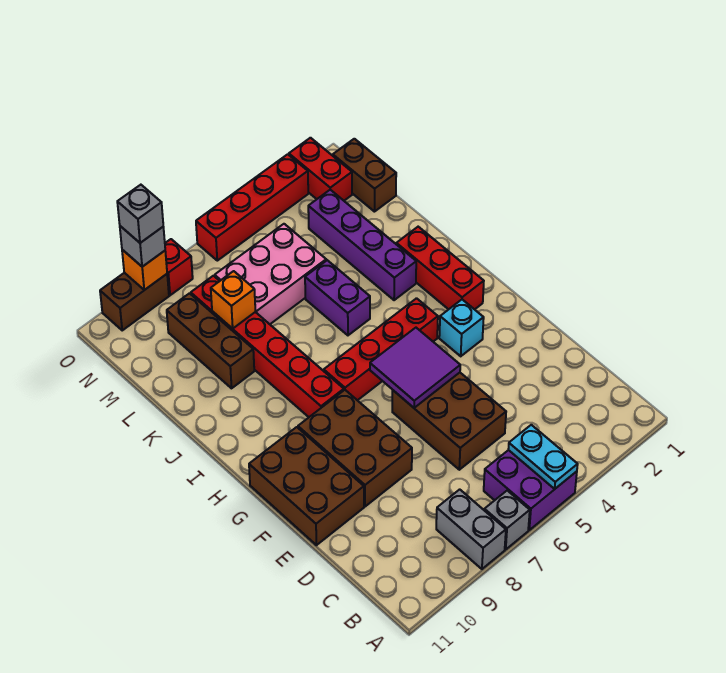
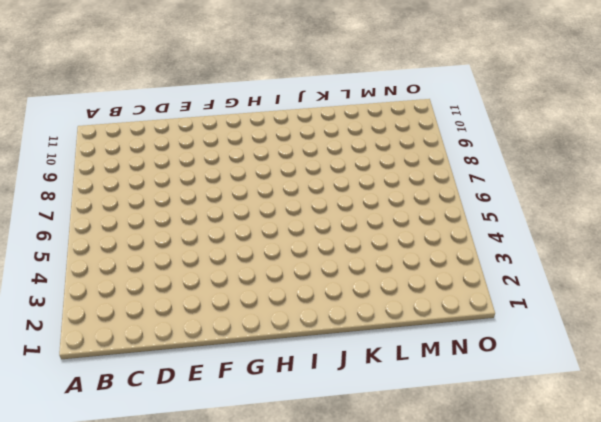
none -> purple brick A5:B6 level 1
none -> grey brick A7 level 1
none -> grey brick A8:B8 level 1

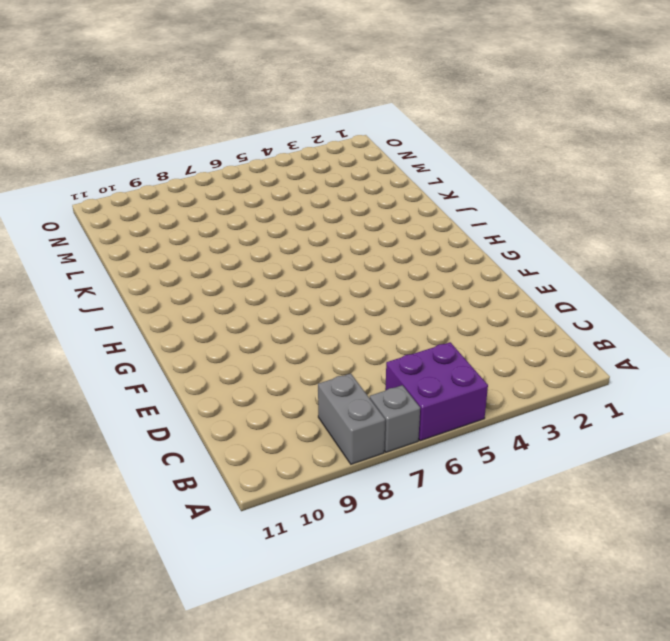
none -> brown brick D5:F6 level 1
none -> brown brick E8:G9 level 1
none -> brown brick E10:G11 level 1

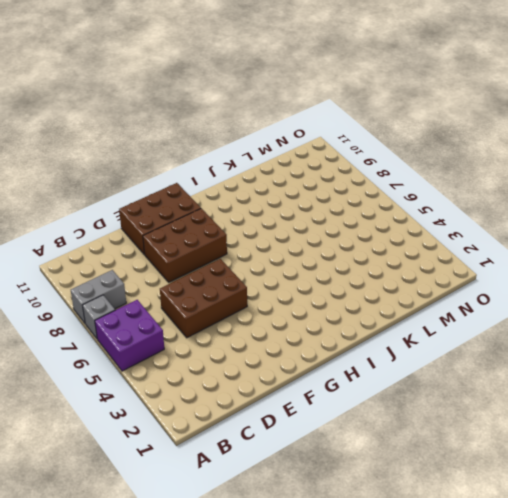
none -> cyan brick G3 level 1
none -> red brick H2:J2 level 1
none -> red brick H4:H7 level 1

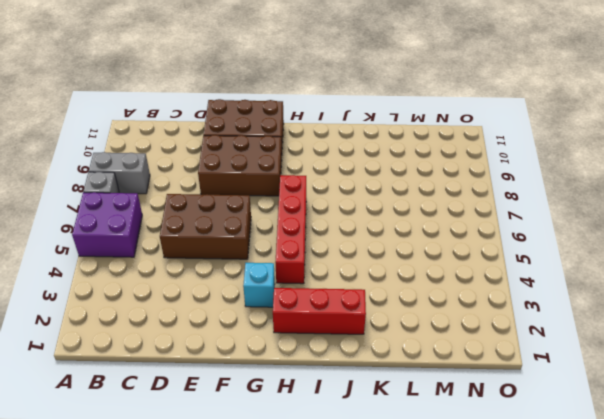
none -> red brick H8:M8 level 1
none -> purple brick J3:M3 level 1
none -> purple brick J5:K5 level 1

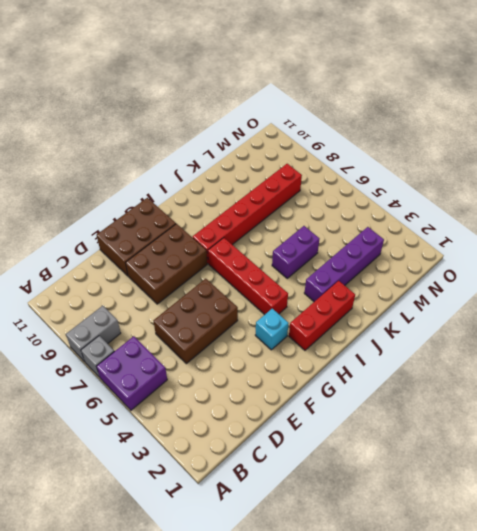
none -> brown brick K9:M9 level 1
none -> pink brick L5:M7 level 1
none -> brown brick M1:N1 level 1

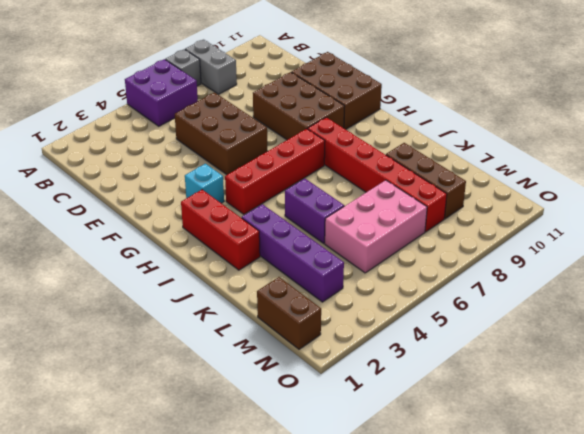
none -> red brick N2:O2 level 1
none -> red brick O3:O6 level 1
none -> red brick O8 level 1

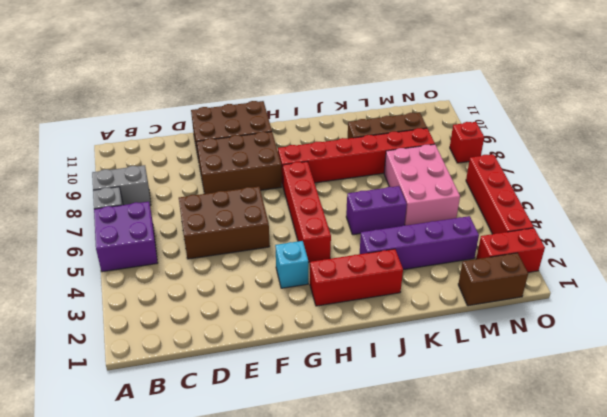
none -> brown brick O9:O10 level 1
none -> cyan plate A5:B5 level 2
none -> purple tile F5:G6 level 2

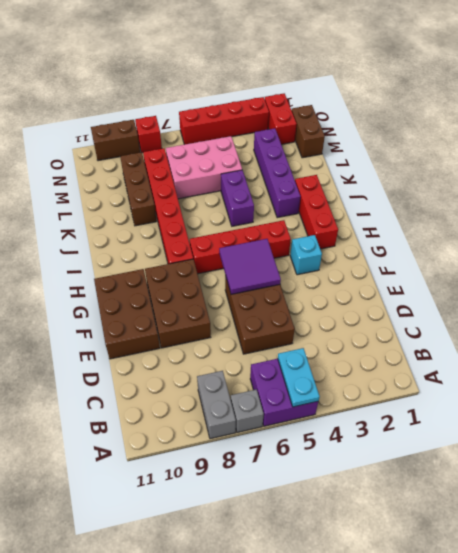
none -> orange brick L8 level 2
none -> orange brick O9 level 2
none -> grey brick O9 level 3

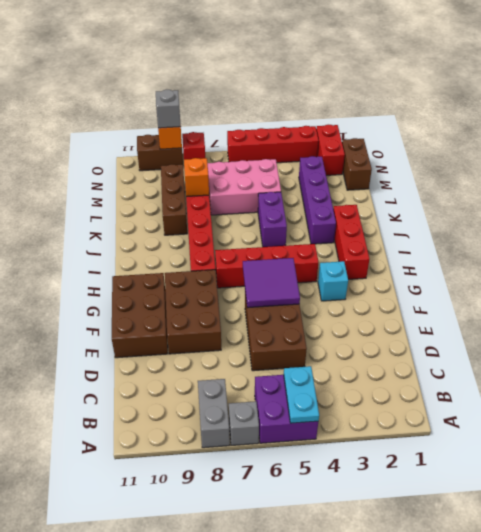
none -> grey brick O9 level 4

